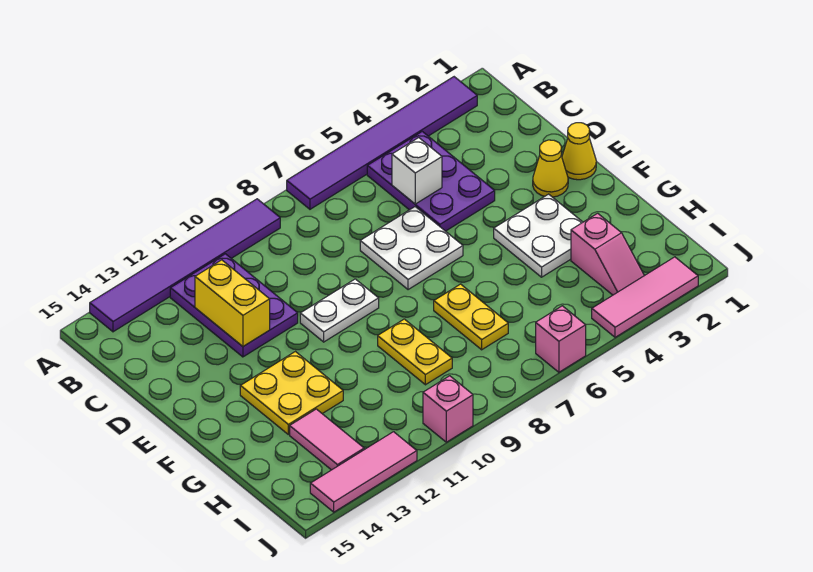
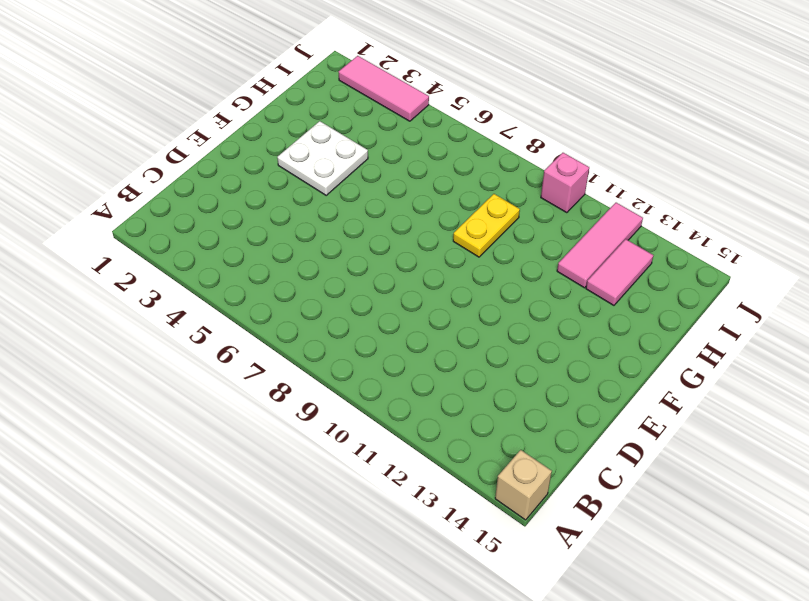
tan brick A15 level 1 -> none
pink tile H12:J12 level 1 -> pink tile J12:J14 level 1
none -> purple tile A2:A7 level 1
none -> purple tile A9:A14 level 1
none -> purple plate B4:D5 level 1

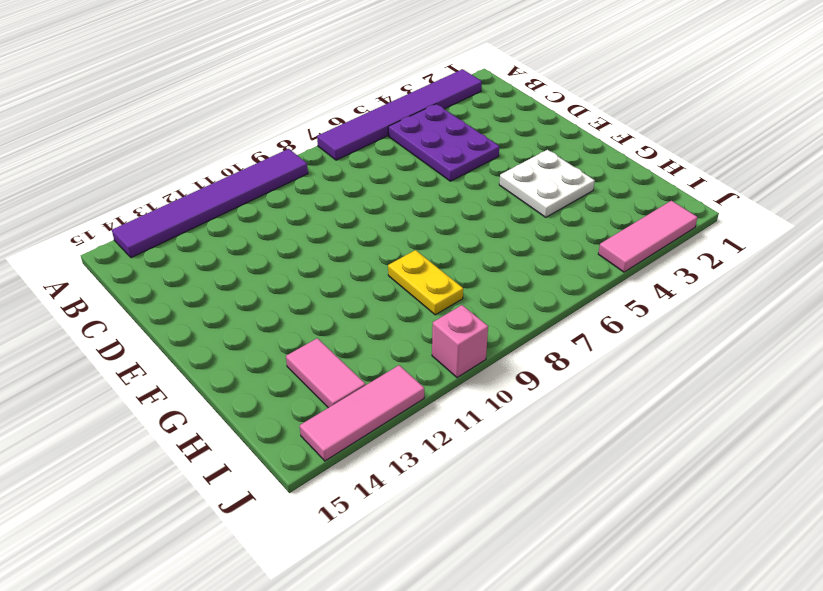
none -> purple plate B11:D12 level 1
none -> white plate D6:E7 level 1
none -> yellow cone E1 level 1

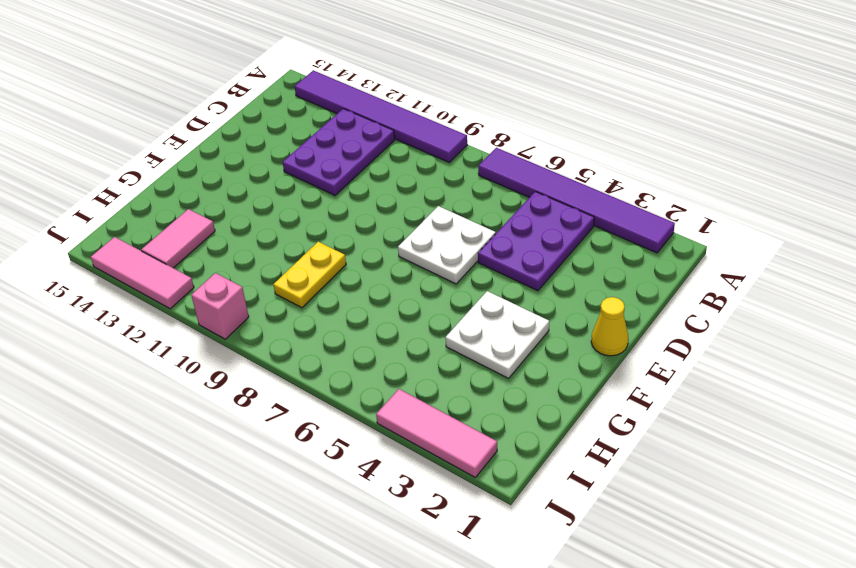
none -> yellow cone E2 level 1
none -> white plate E9:E10 level 1
none -> yellow plate F12:G13 level 1

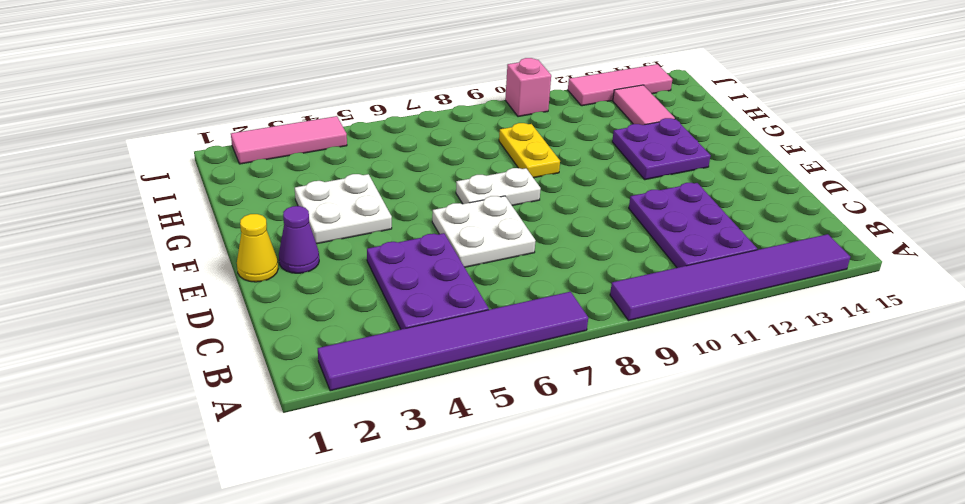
purple cone E2 level 1 -> yellow cone E2 level 1
white plate F7:F8 level 1 -> white plate E9:E10 level 1
purple plate F12:G13 level 1 -> yellow plate F12:G13 level 1
none -> yellow plate G7:H7 level 1
none -> pink slope H3:I3 level 1 top H
none -> pink brick J6 level 1

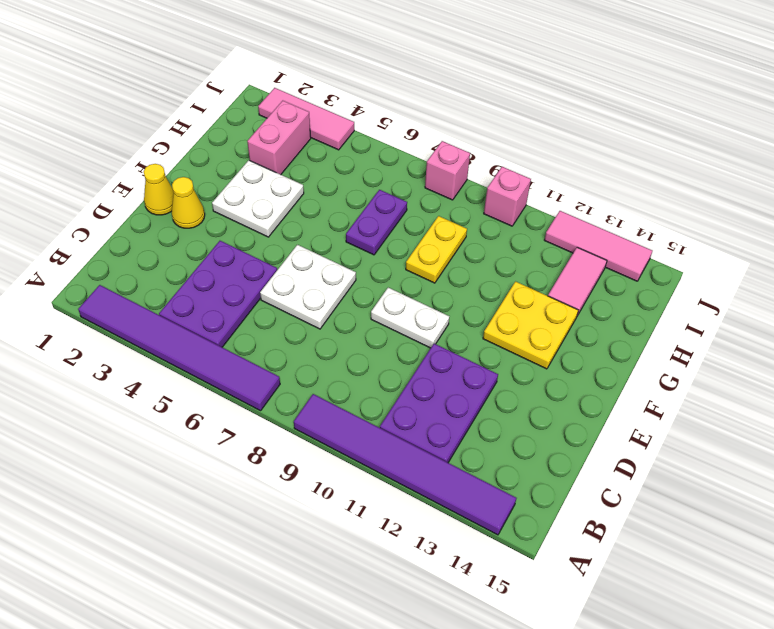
purple plate G7:H7 level 1 -> yellow plate G7:H7 level 1
pink brick H3:I3 level 1 -> pink slope H3:I3 level 1 top H
pink brick J8 level 1 -> pink brick J6 level 1
none -> white brick C5 level 2
none -> yellow brick C12:D12 level 2

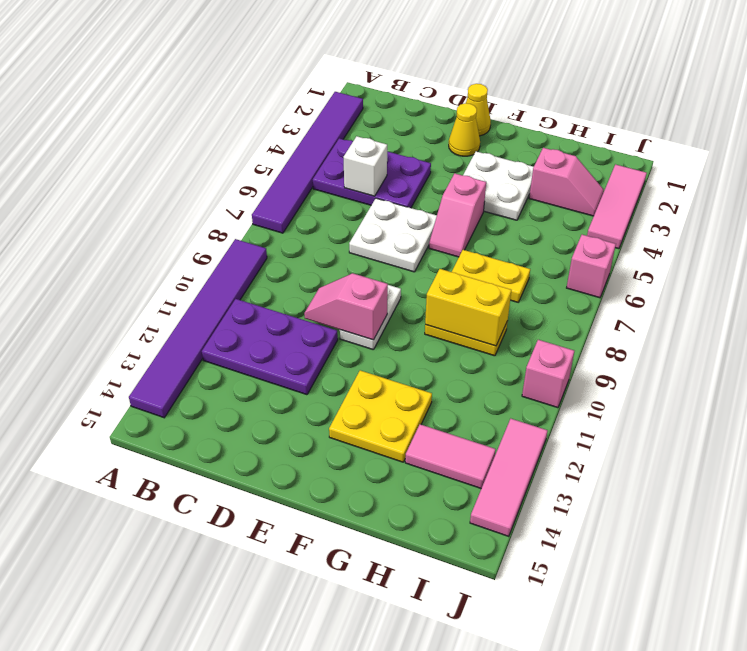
pink slope D10:E10 level 2 top E -> none
pink slope F5:F6 level 1 top 5 -> none
yellow brick G9:H9 level 2 -> yellow brick C12:D12 level 2

